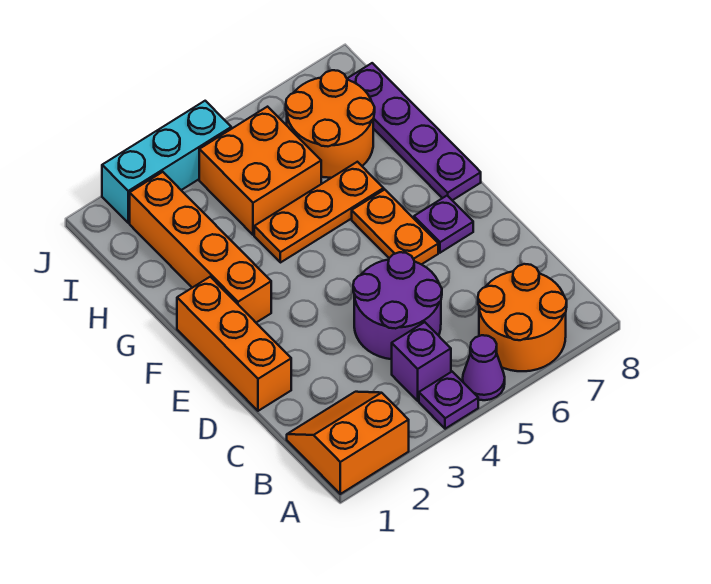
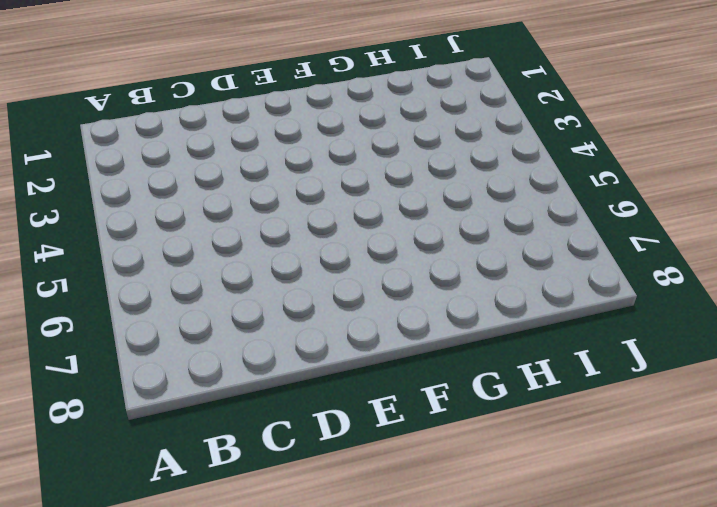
none -> orange slope A1:B2 level 1 top A
none -> purple plate A4 level 1
none -> purple cone A5 level 1

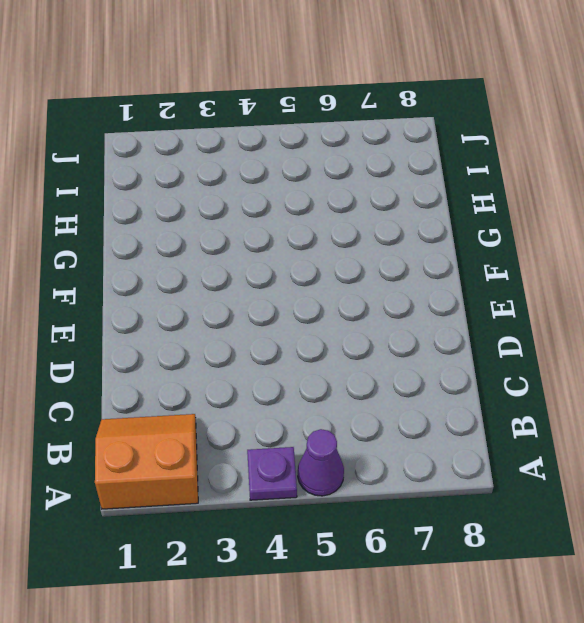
none -> orange round brick A6:B7 level 1
none -> purple brick B4 level 1
none -> purple round brick C4:D5 level 1

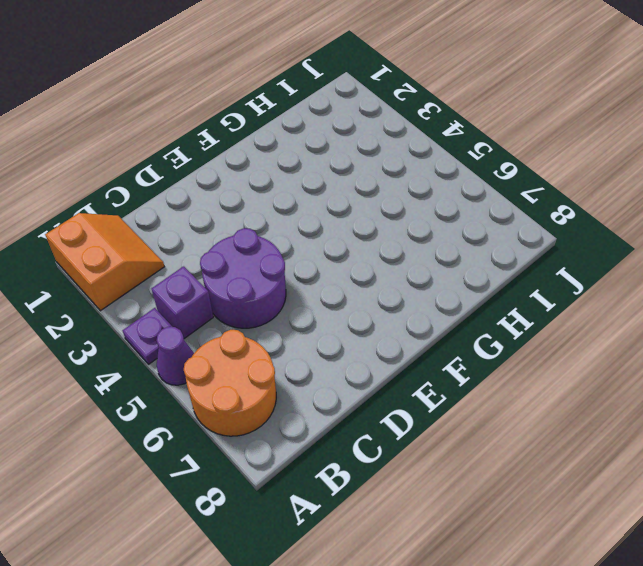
none -> orange brick D1:F1 level 1
none -> orange plate E6:F6 level 1
none -> purple plate E7 level 1

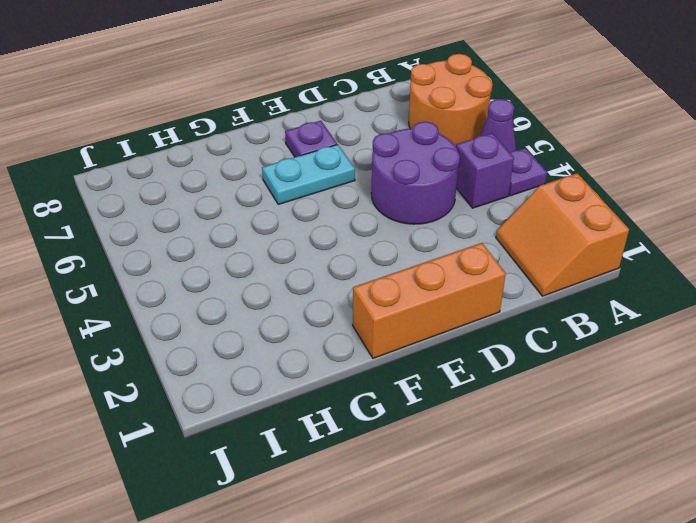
cyan plate E6:F6 level 1 -> orange plate E6:F6 level 1
none -> orange brick F2:I2 level 1
none -> purple plate F8:I8 level 1
none -> orange plate G4:G6 level 1

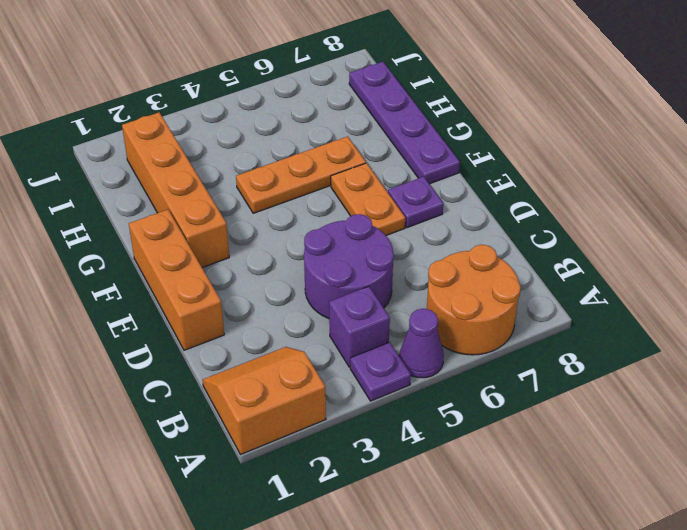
none -> orange brick H4:I5 level 1
none -> orange round brick H6:I7 level 1
none -> cyan brick J2:J4 level 1

